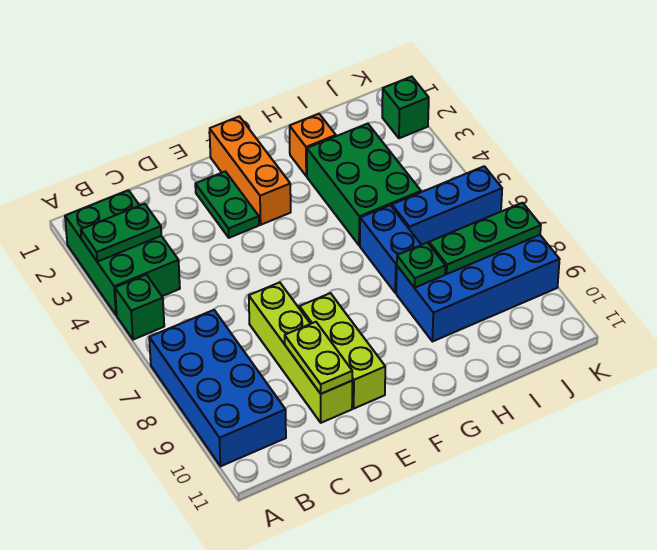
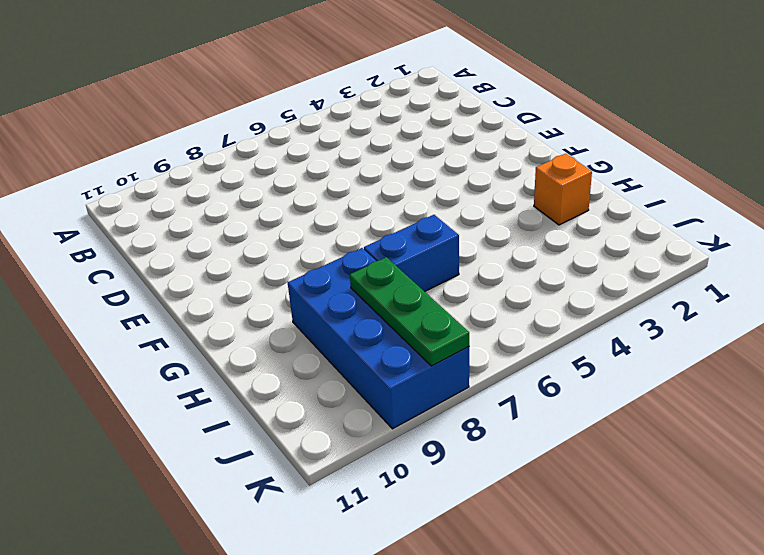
none -> green brick A2:B4 level 1
none -> green brick A5 level 1
none -> blue brick A7:B10 level 1

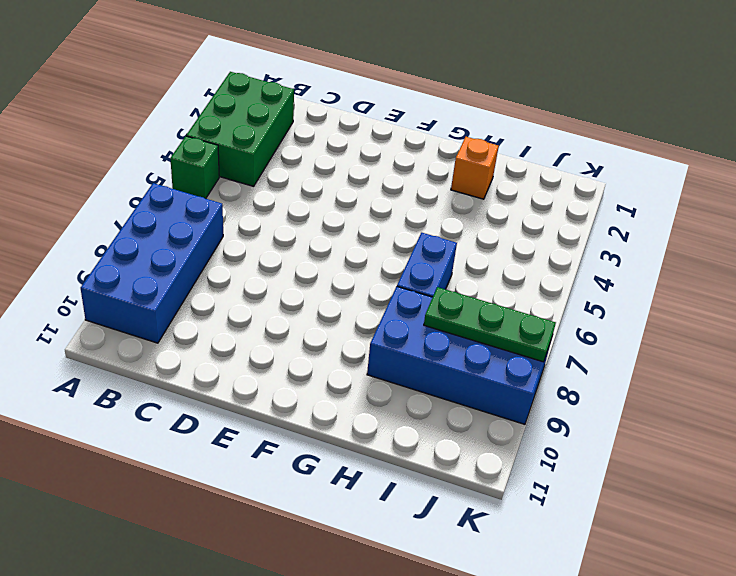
none -> lime brick D7:D10 level 1
none -> green plate E2:E3 level 1
none -> lime brick E8:E10 level 1

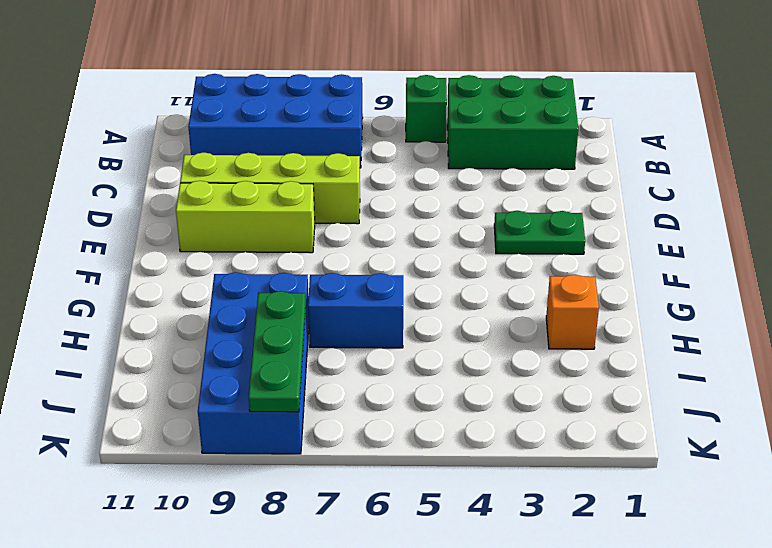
none -> orange brick F1:F3 level 1
none -> green brick H3:I5 level 1
none -> blue brick I6:K6 level 1

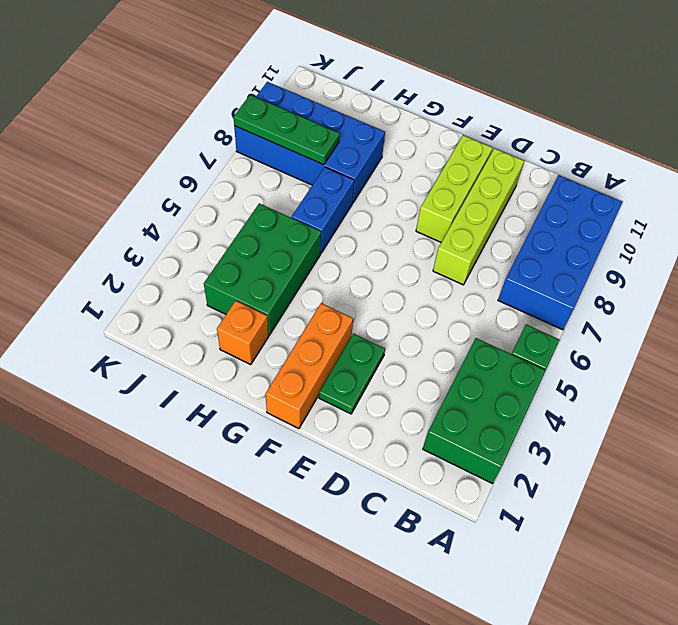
none -> blue brick I6:K6 level 1
none -> green brick K2 level 1
none -> green plate A3:B3 level 2

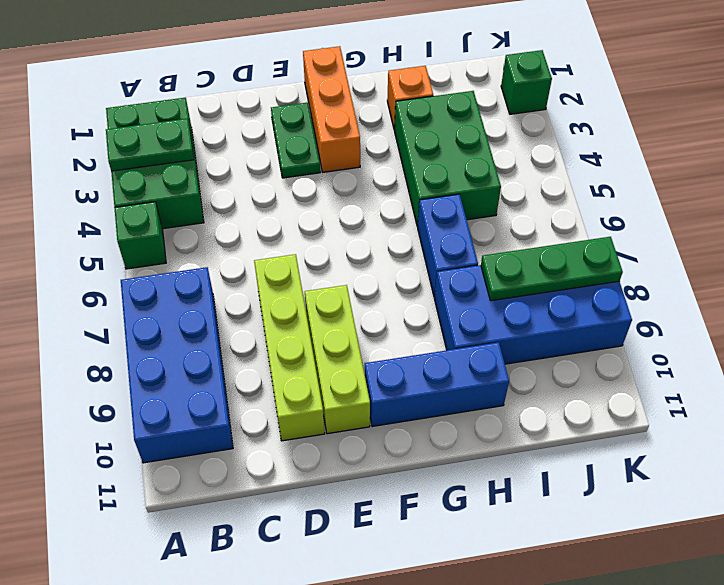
blue brick F10:H10 level 1 -> blue brick I6:K6 level 1
none -> lime plate D9:D10 level 2
none -> green plate H8 level 2

